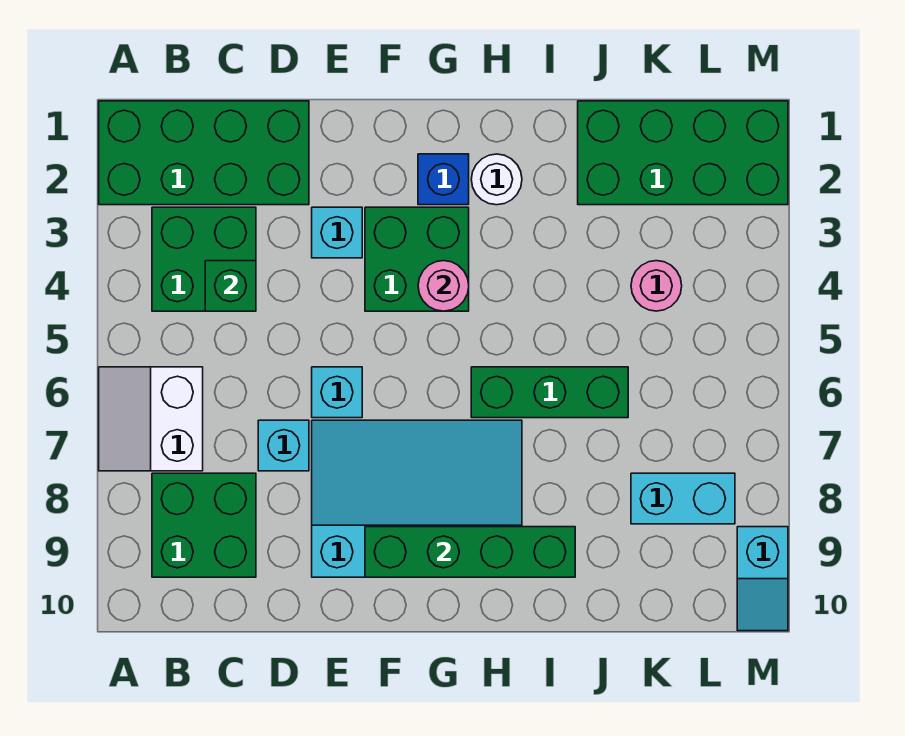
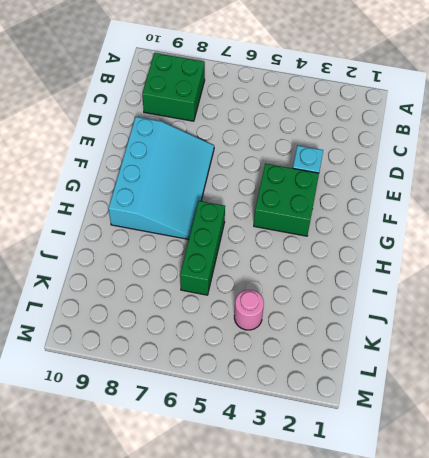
none -> green brick A1:D2 level 1
none -> white slope A6:B7 level 1 top B
none -> green brick B3:C4 level 1

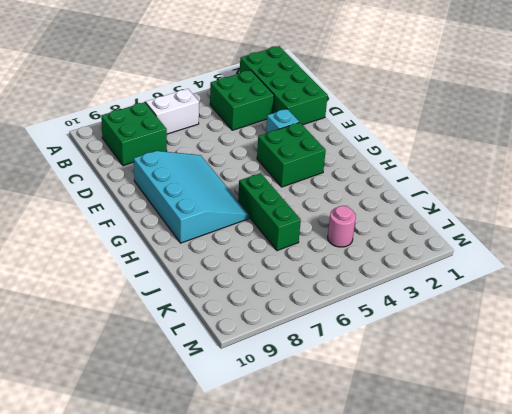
none -> cyan brick D7 level 1
none -> cyan brick E6 level 1
none -> blue brick G2 level 1

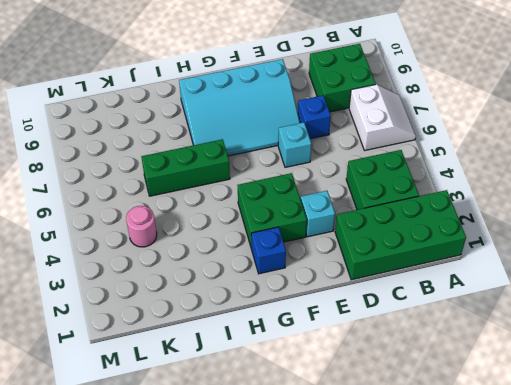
blue brick D7 level 1 -> cyan brick D7 level 1
none -> white round brick H2 level 1
none -> green brick J1:M2 level 1
none -> cyan brick K8:L8 level 1

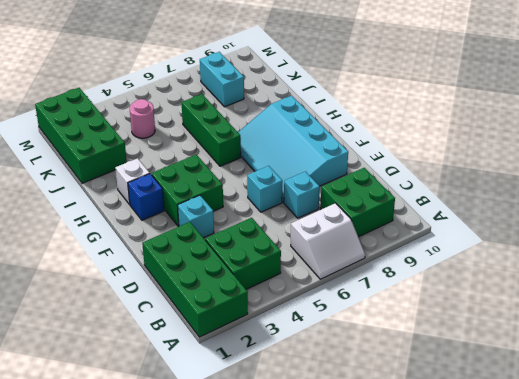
white brick H2 level 1 -> white round brick H2 level 1
none -> cyan slope M9:M10 level 1 top 9
none -> green brick C4 level 2
none -> green brick F9:I9 level 2

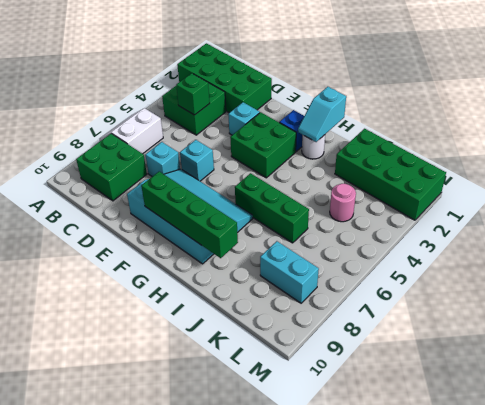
cyan slope H1:H2 level 2 top 1 -> cyan slope M9:M10 level 1 top 9
none -> pink round brick G4 level 2

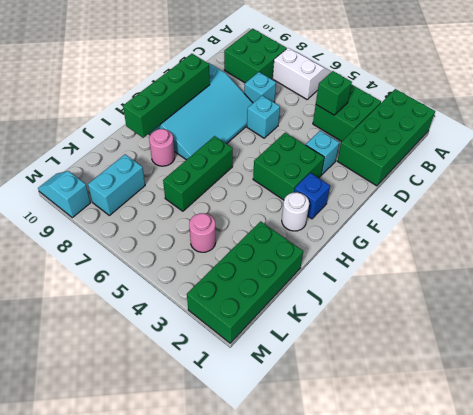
pink round brick I8 level 1 -> pink round brick G4 level 2

